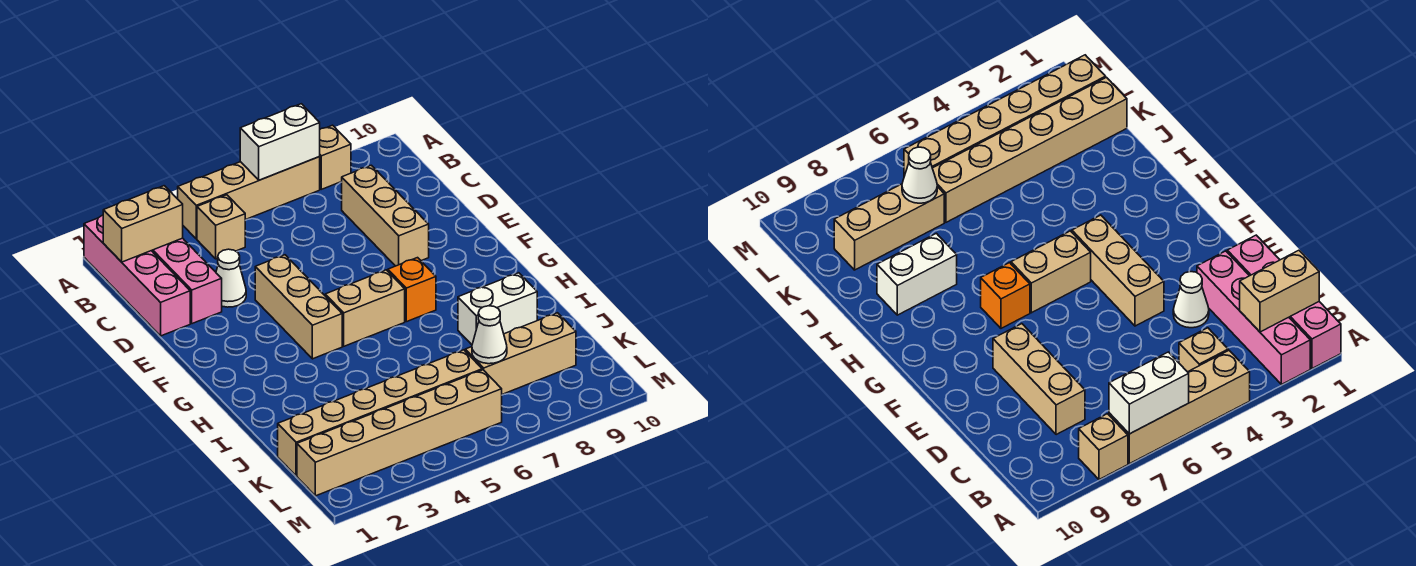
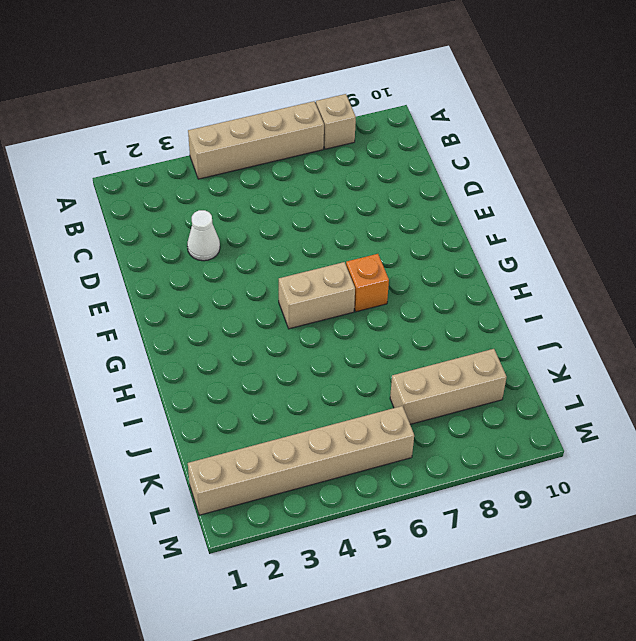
none -> pink brick A1:D1 level 1
none -> pink brick A2:D2 level 1
none -> tan brick B4 level 1

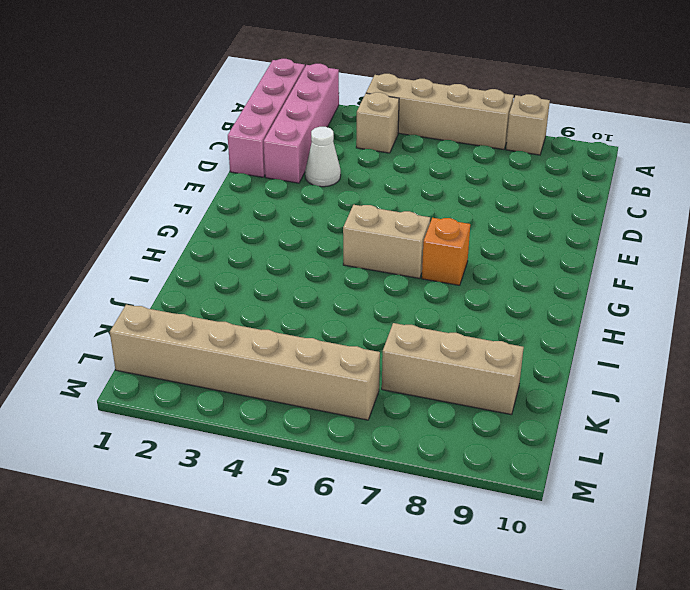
none -> tan brick C8:E8 level 1
none -> tan brick E4:G4 level 1
none -> white brick I8:I9 level 1

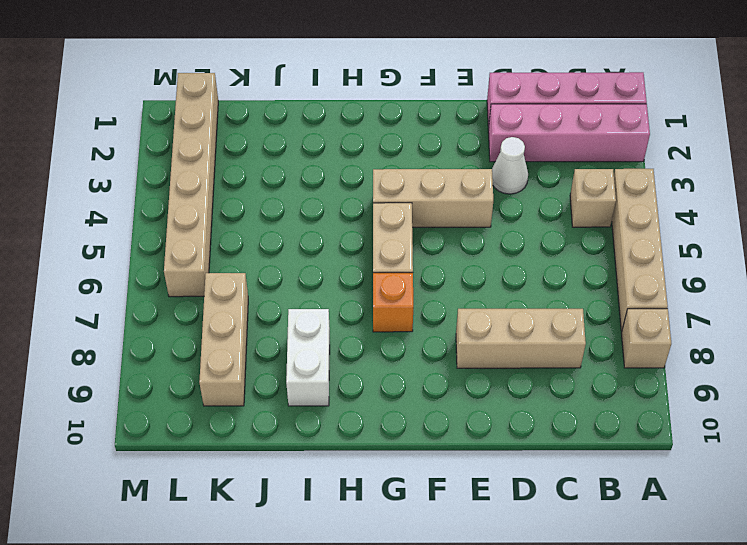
none -> tan brick K1:K6 level 1
none -> white brick A6:A7 level 2
none -> tan brick B1:B2 level 2

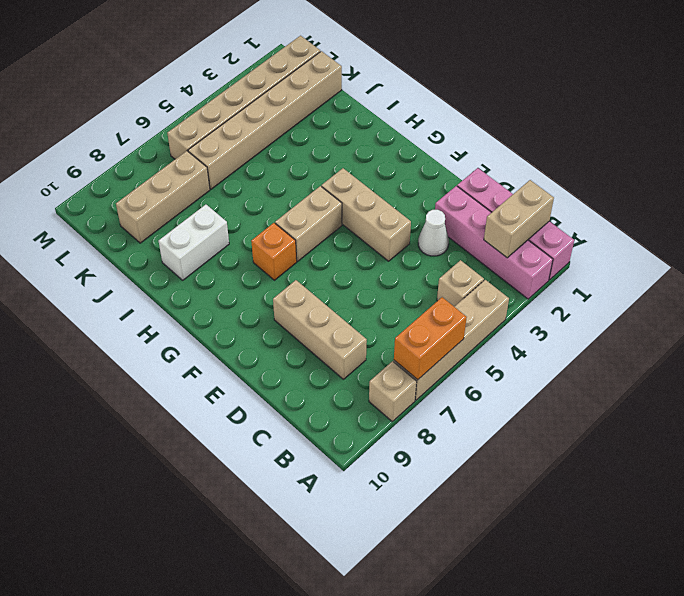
orange brick A6:A7 level 2 -> white brick A6:A7 level 2
none -> white cone K7 level 2

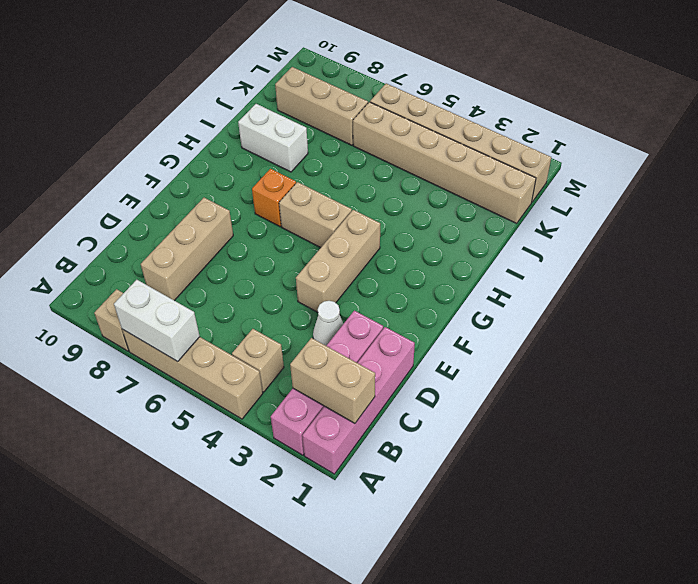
none -> white cone K7 level 2

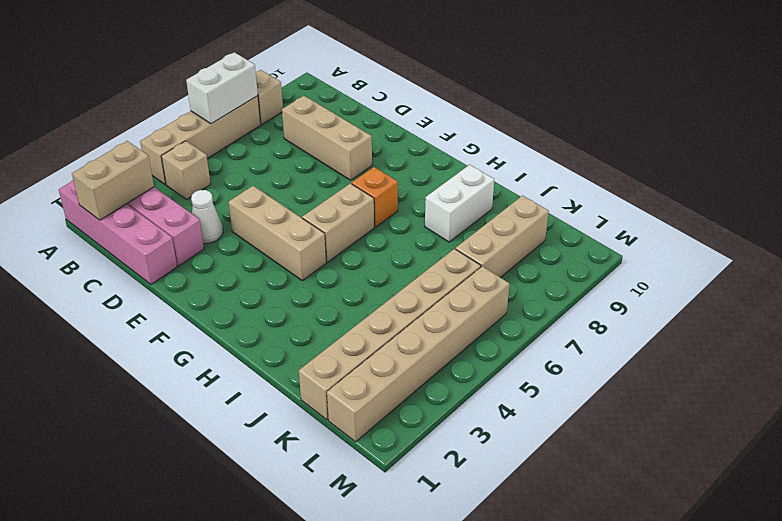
none -> white cone K7 level 2

